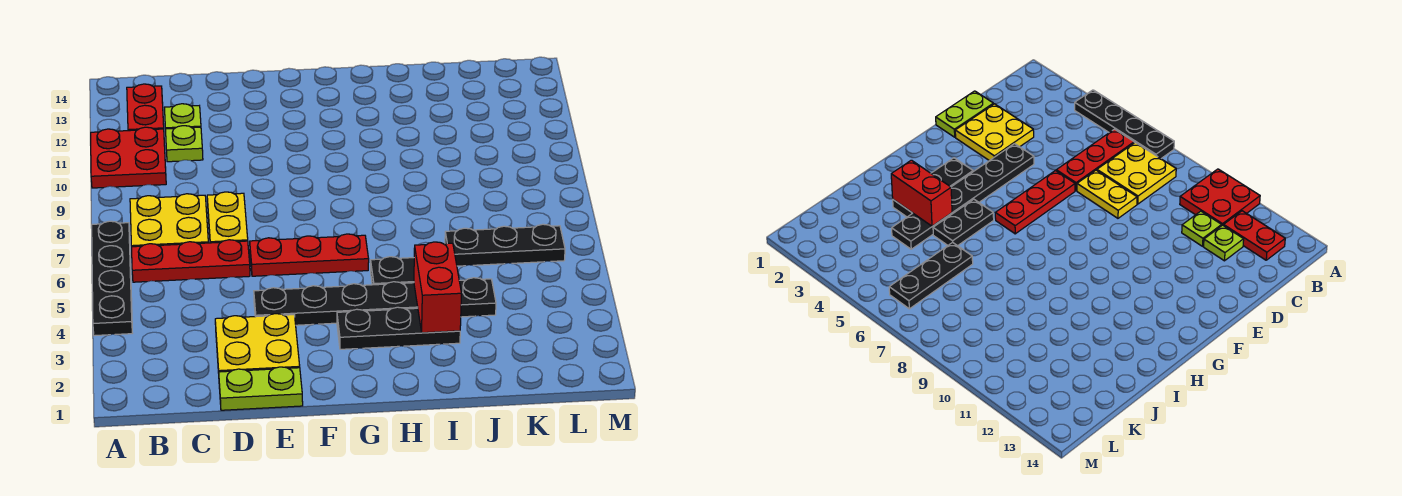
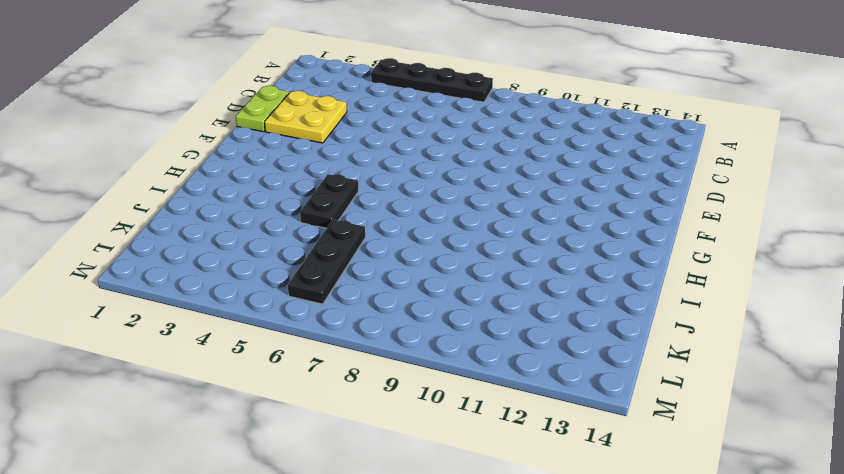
none -> red plate A10:B11 level 1
none -> red plate B6:D6 level 1
none -> yellow plate B7:C8 level 1

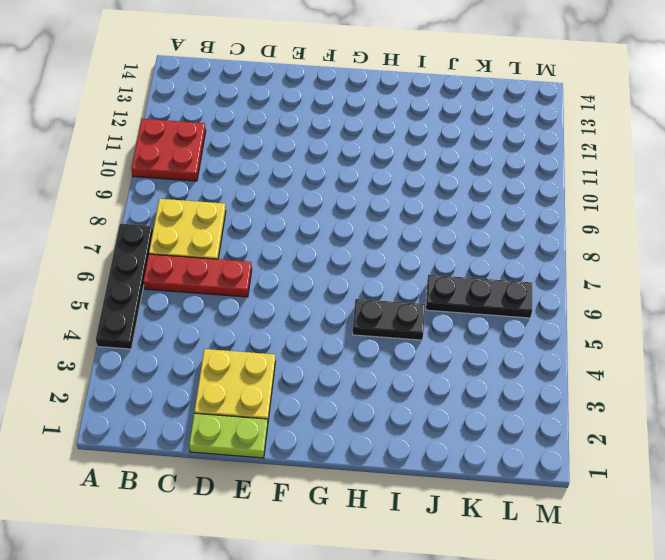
none -> red plate B12:B13 level 1
none -> lime plate C11 level 1
none -> lime plate C12 level 1

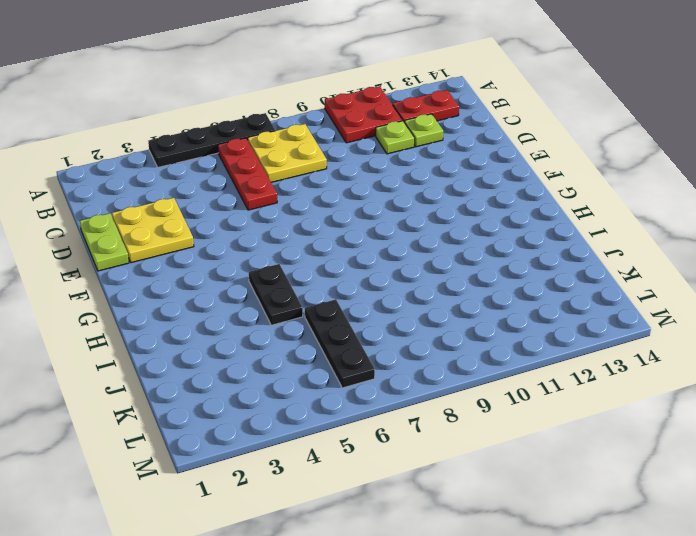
none -> yellow plate D7:D8 level 1
none -> black plate E4:J4 level 1
none -> red plate E6:G6 level 1

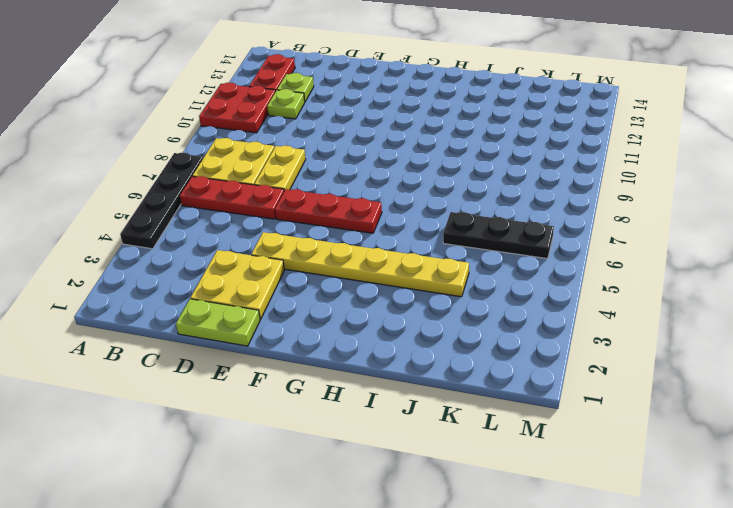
yellow plate E4:J4 level 1 -> black plate E4:J4 level 1
none -> black plate G3:I3 level 1
none -> black plate H5:I5 level 1
none -> red brick I3:I4 level 2

